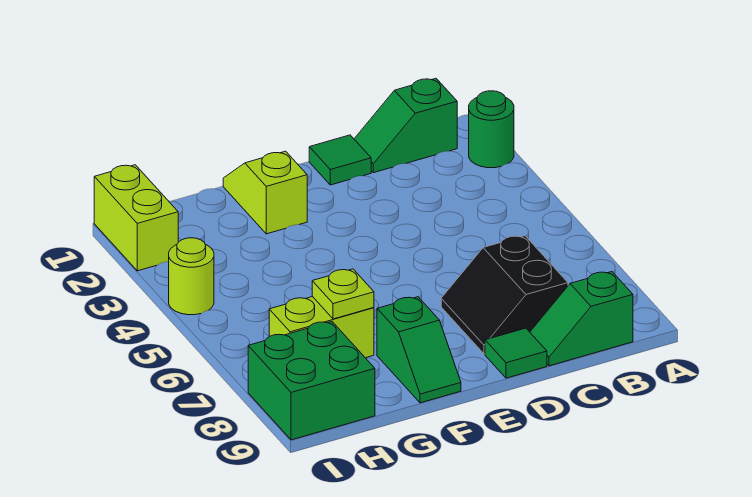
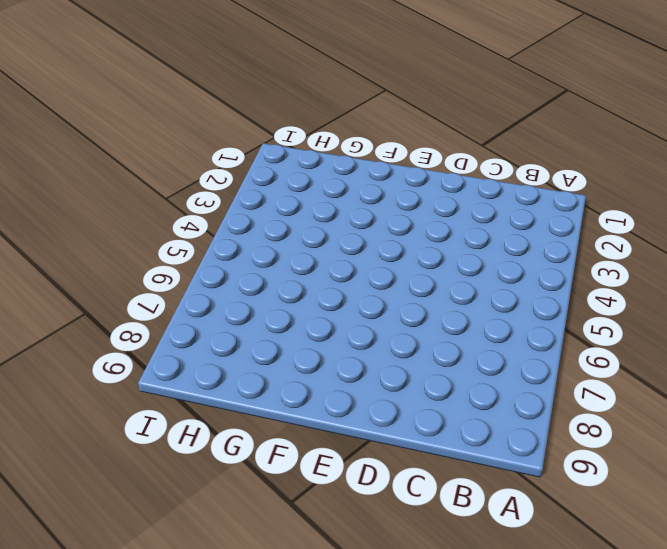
none -> green round brick A2 level 1
none -> green slope B1:C1 level 1 top B
none -> green slope B9:C9 level 1 top B

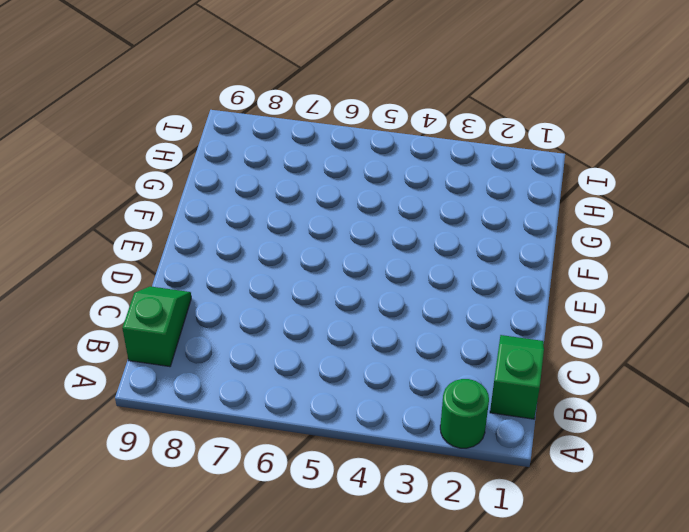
none -> black slope C7:D8 level 1 top C
none -> green tile D1 level 1
none -> green tile D9 level 1

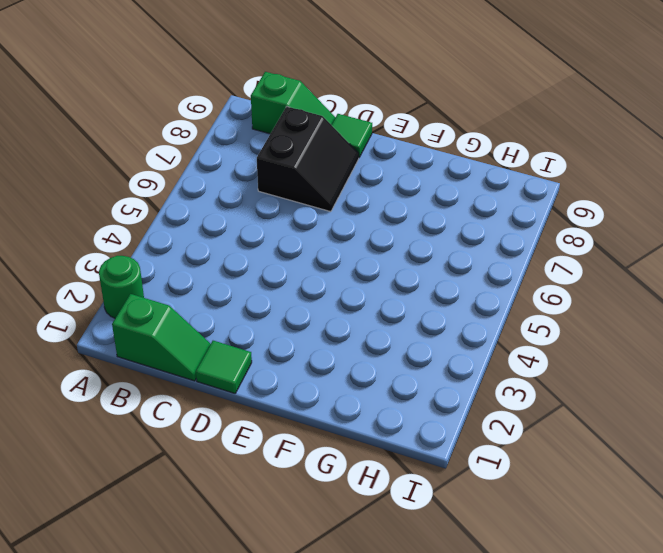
none -> lime slope F1:F2 level 1 top 2
none -> green slope F8:F9 level 1 top 8
none -> lime brick G7:H7 level 1

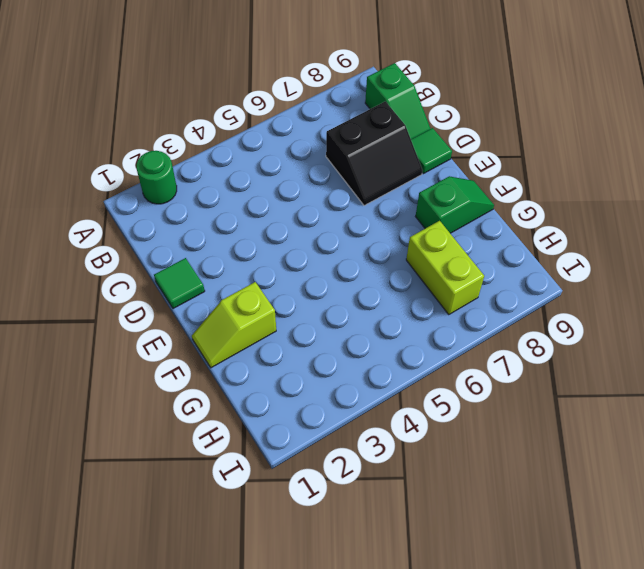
none -> green slope B1:C1 level 1 top B
none -> green brick H8:I9 level 1
none -> lime brick I1:I2 level 1

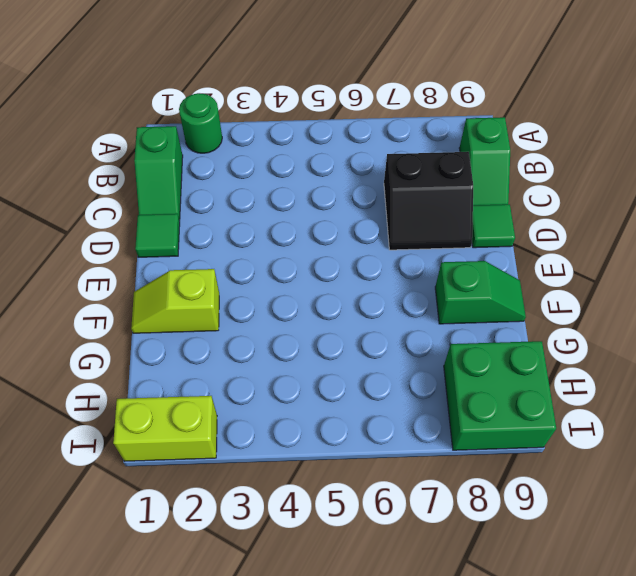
none -> lime brick G7:H7 level 1
none -> lime round brick I4 level 1
none -> lime plate G7 level 2

